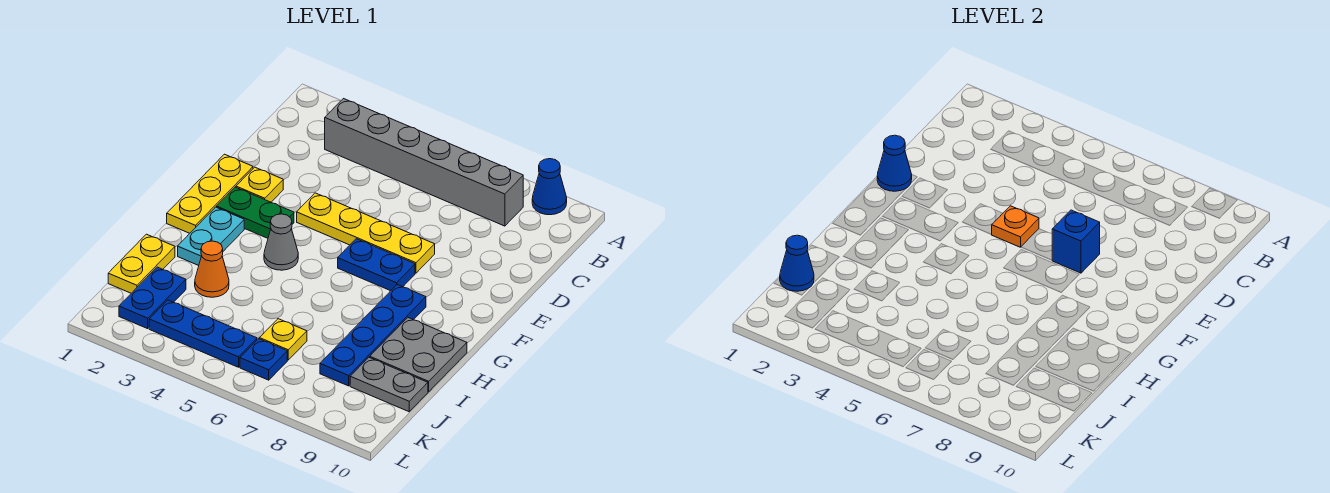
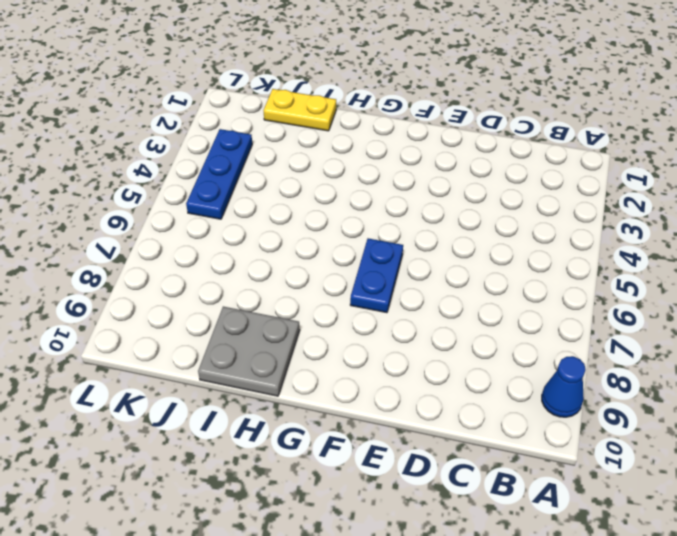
none -> grey brick B3:B8 level 1
none -> yellow plate E1:G1 level 1
none -> yellow plate E2 level 1

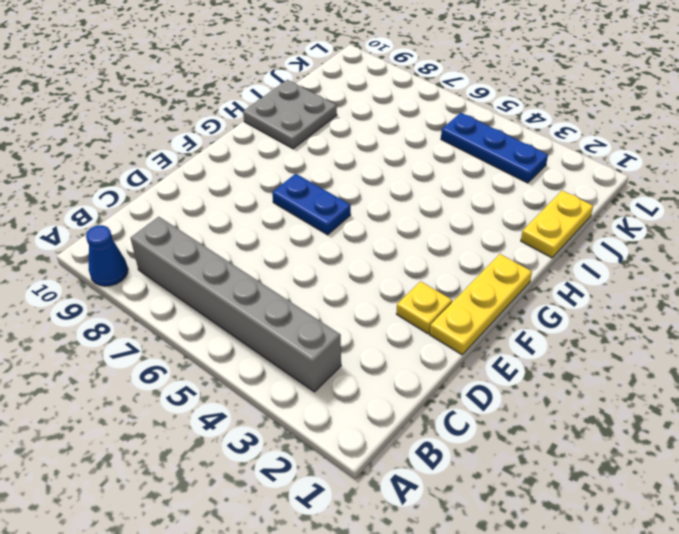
none -> yellow plate E4:E7 level 1
none -> green plate F2:F3 level 1
none -> cyan plate G2:H2 level 1

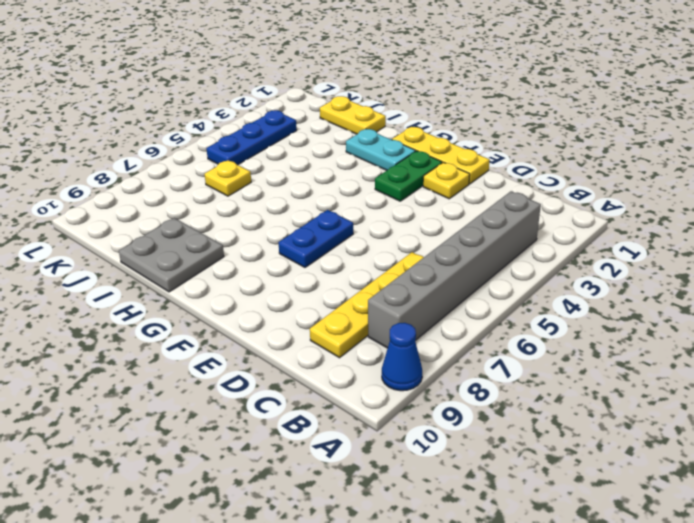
yellow plate C6:C9 level 1 -> yellow plate E4:E7 level 1
none -> grey cone G4 level 1
none -> blue plate G8:J8 level 1
none -> orange cone I3 level 1

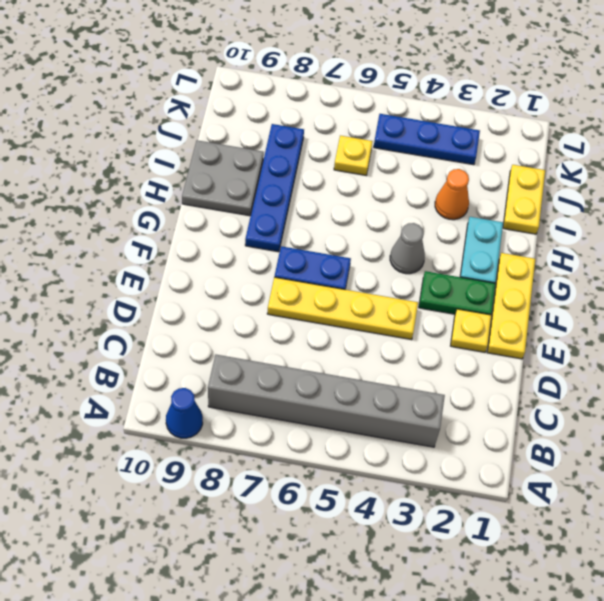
none -> blue plate J2:K2 level 1
none -> grey plate J9:J10 level 1
none -> blue plate K6 level 1

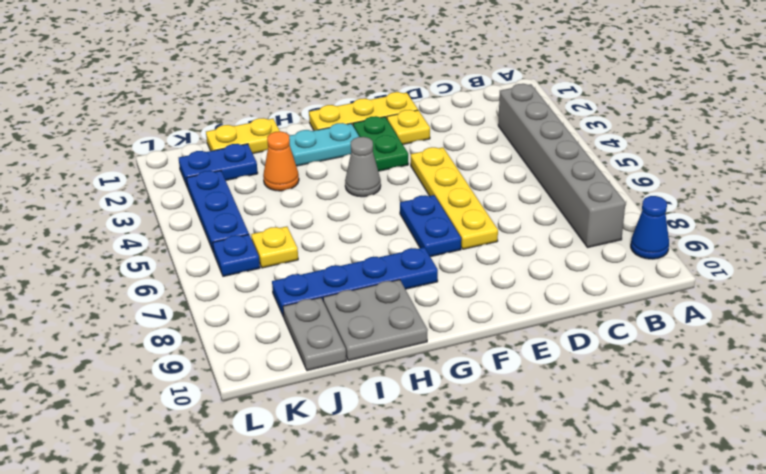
none -> blue cone E1 level 2
none -> orange plate E5 level 2
none -> blue brick E7 level 2

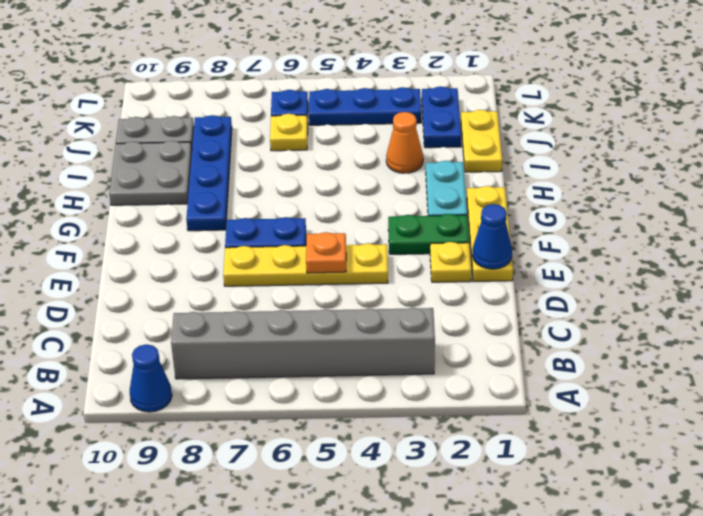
none -> grey cone G4 level 1
none -> blue brick E7 level 2
none -> blue cone J1 level 2

